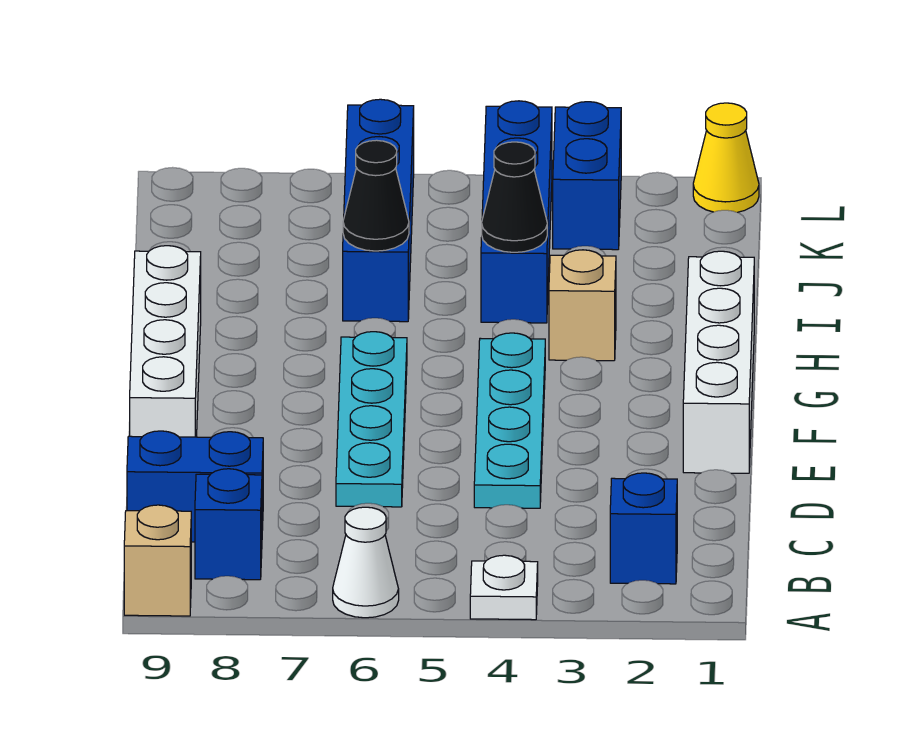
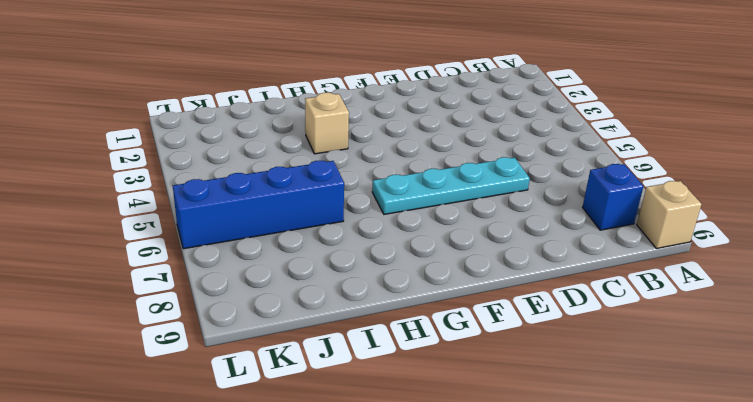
none -> white plate A4 level 1
none -> white cone A6 level 1
none -> blue brick B2 level 1

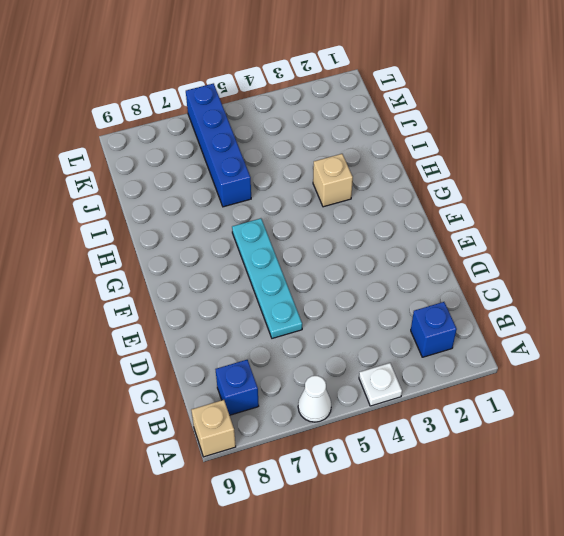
none -> blue brick C8:C9 level 1
none -> cyan plate D4:G4 level 1
none -> white brick E1:H1 level 1

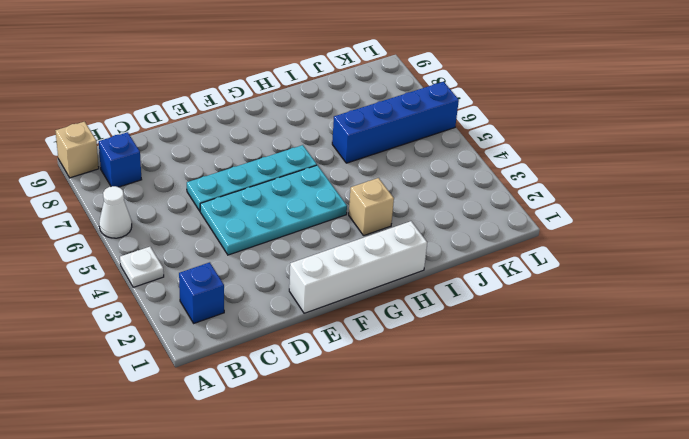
cyan plate D4:G5 level 1 -> cyan plate D4:G4 level 1
none -> blue brick C8:C9 level 1
none -> white brick E9:H9 level 1
none -> blue brick I4:L4 level 1

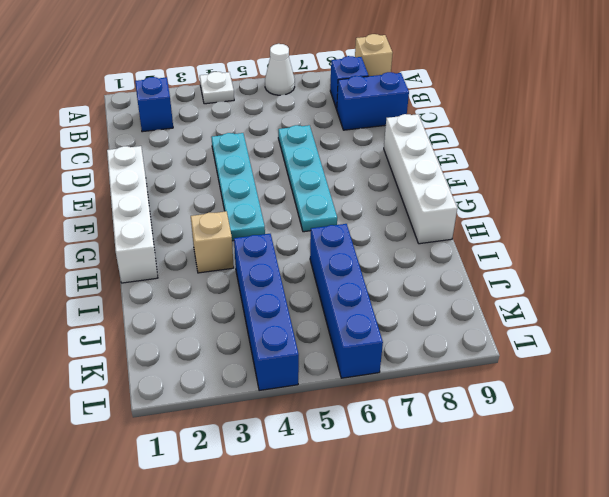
none -> blue brick K3:L3 level 1
none -> yellow cone L1 level 1
none -> black cone I4 level 2

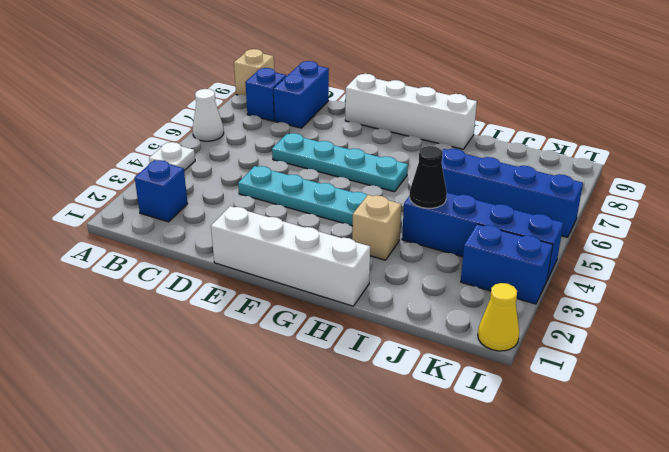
none -> black cone I6 level 2

